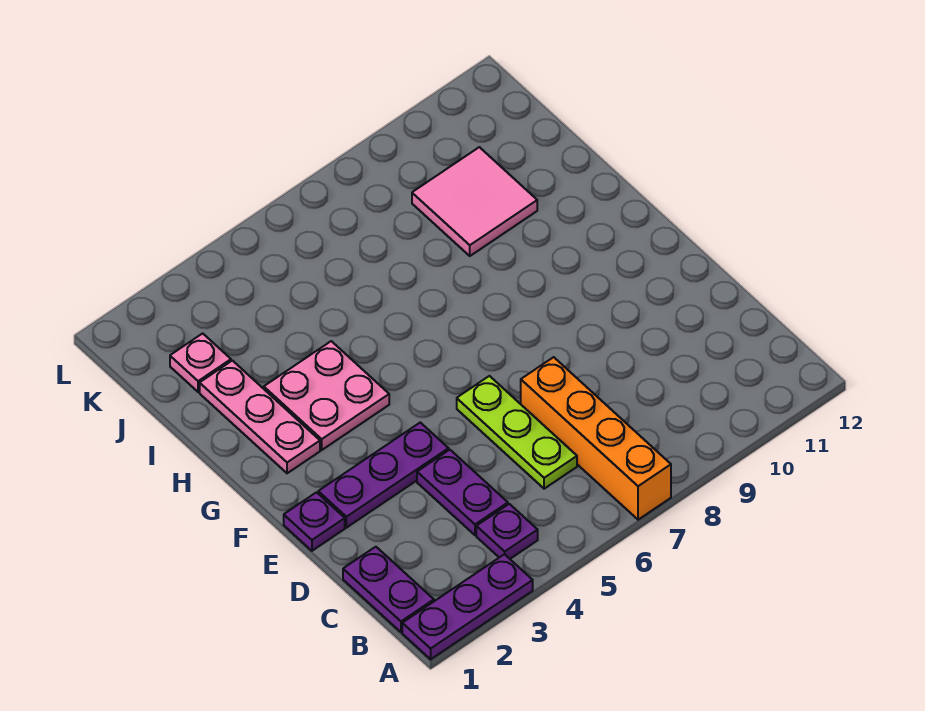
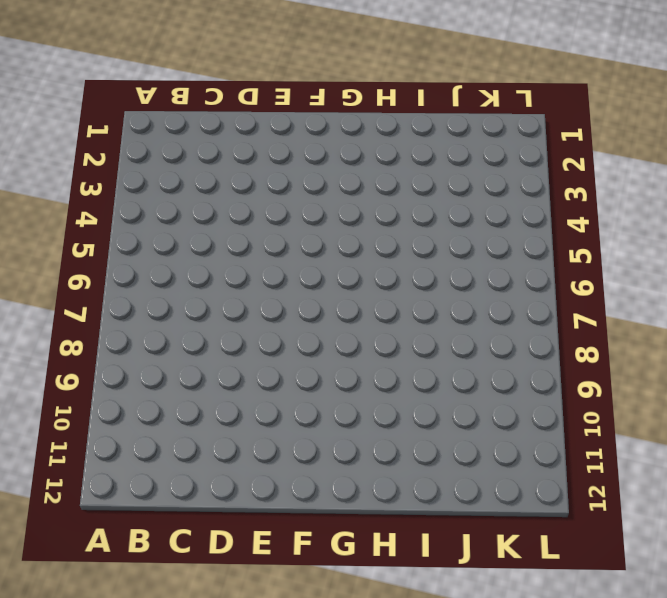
none -> purple plate A1:A3 level 1
none -> orange brick A7:D7 level 1
none -> purple plate B1:C1 level 1

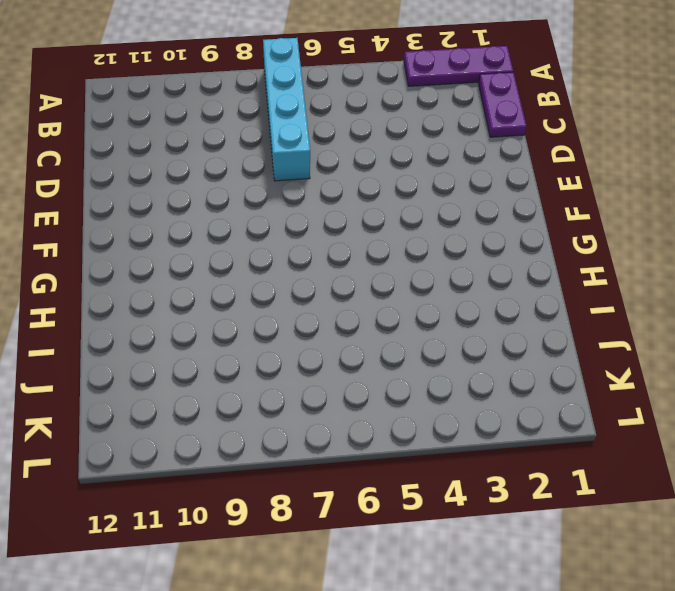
cyan brick A7:D7 level 1 -> orange brick A7:D7 level 1
none -> purple plate B4 level 1
none -> purple plate C4:D4 level 1
none -> lime plate C6:E6 level 1

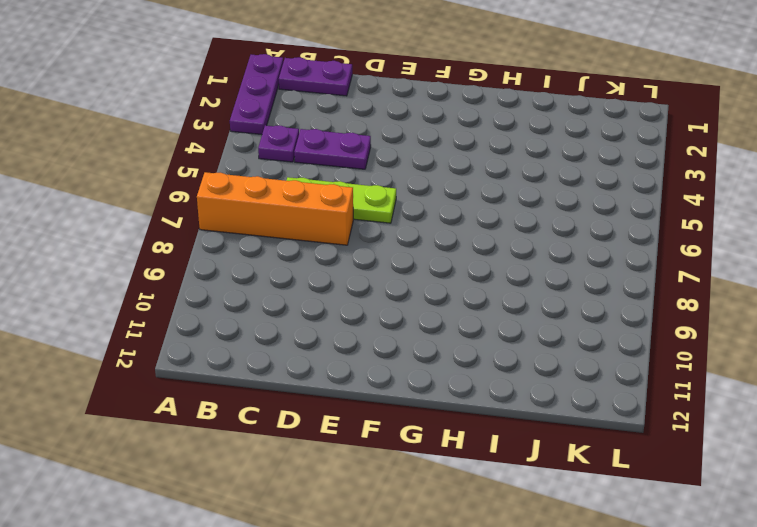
none -> purple plate E1 level 1
none -> purple plate E2:E4 level 1
none -> pink plate G2:I2 level 1

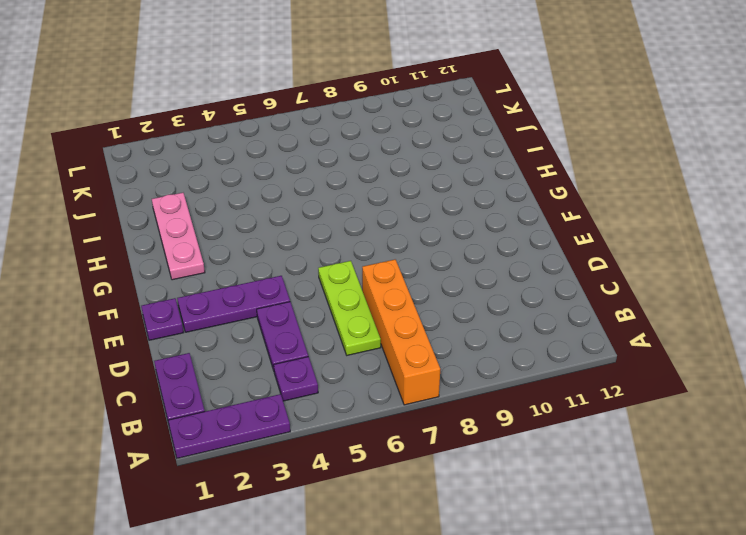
none -> pink plate G3:H4 level 1
none -> pink tile I9:J10 level 1
none -> pink plate J2 level 1

